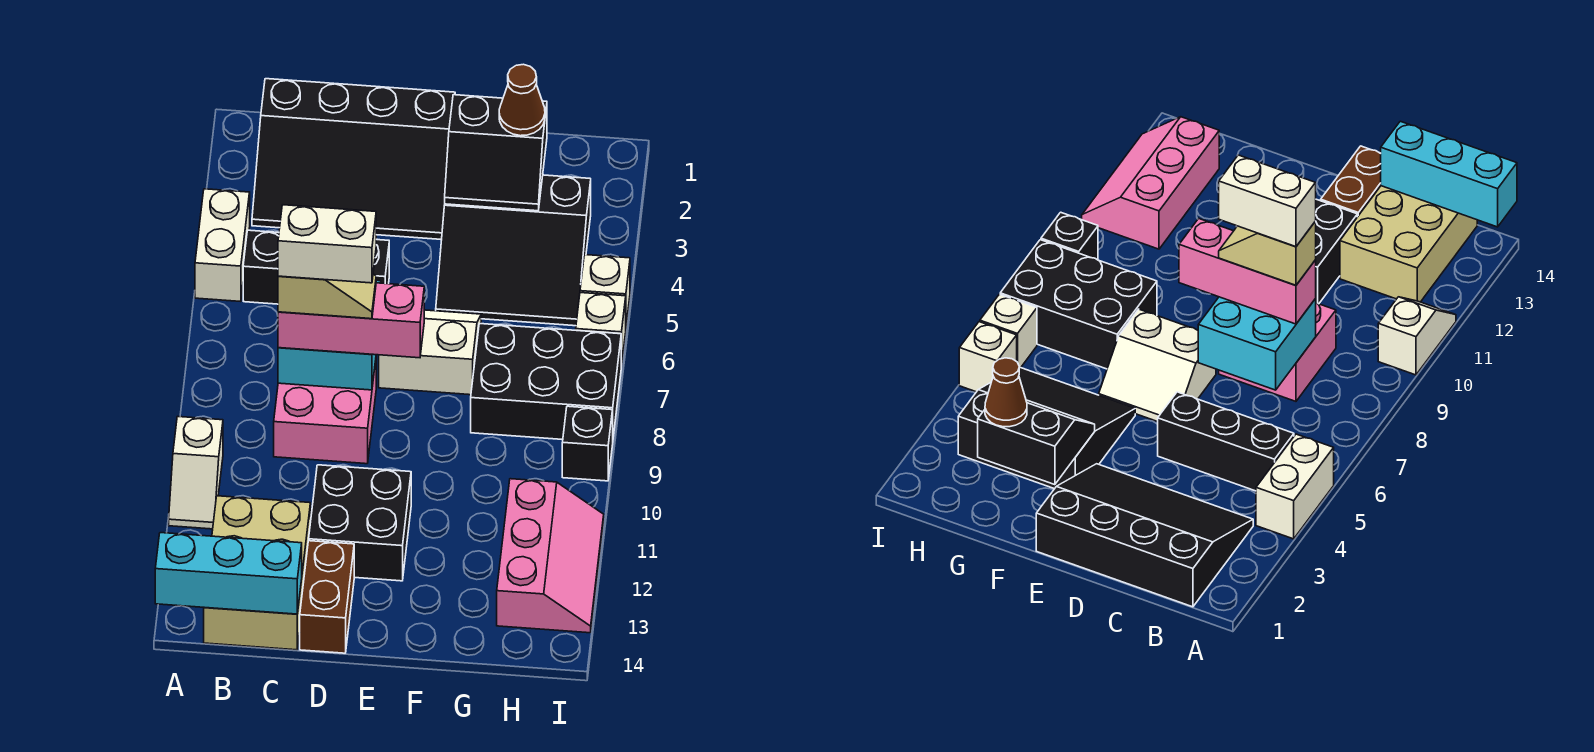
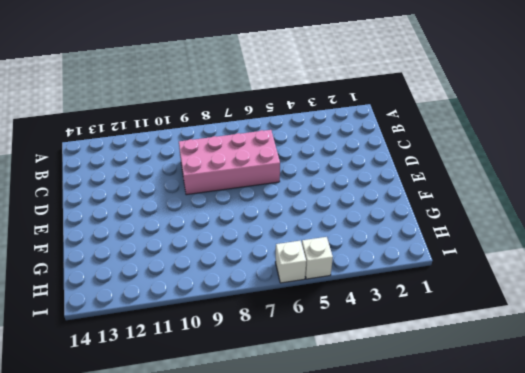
pink brick C6:D9 level 1 -> pink brick C8:D9 level 1
none -> white brick A4:A5 level 1
none -> white slope A10:A11 level 1 top 10
none -> black slope B1:E3 level 1 top 1

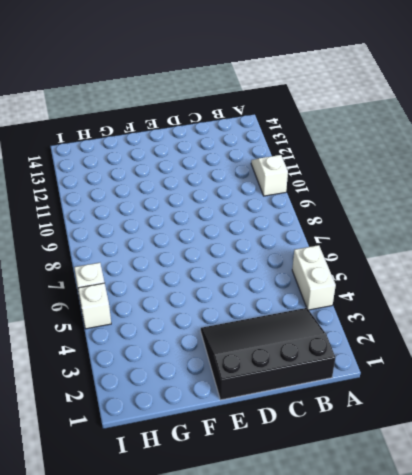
none -> black brick B5:D5 level 1
none -> tan brick B12:C14 level 1
none -> pink brick C8:D9 level 1

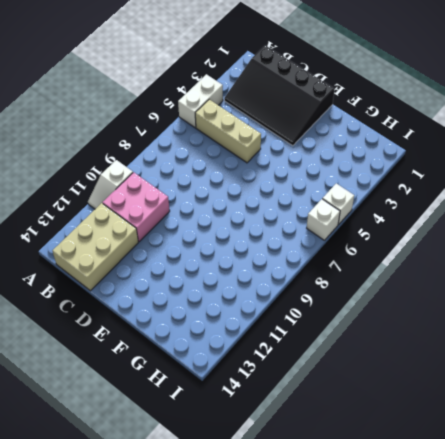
tan brick B5:D5 level 1 -> black brick B5:D5 level 1
pink brick B10:C11 level 1 -> pink brick C8:D9 level 1
none -> black brick D11:E12 level 1
none -> brown brick D13:D14 level 1
none -> white slope E6:F7 level 1 top 7

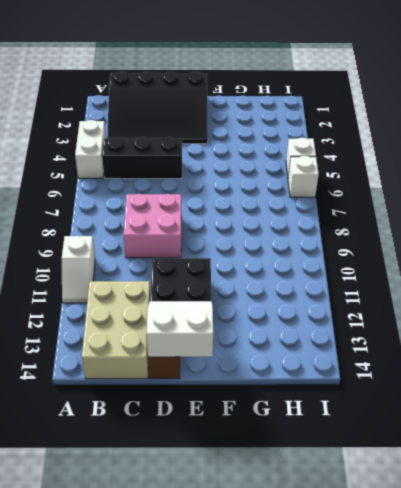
white slope D13:E14 level 2 top 14 -> white slope E6:F7 level 1 top 7
none -> black slope F3:H5 level 1 top 3
none -> black brick G7:I8 level 1
none -> pink slope H11:I13 level 1 top H

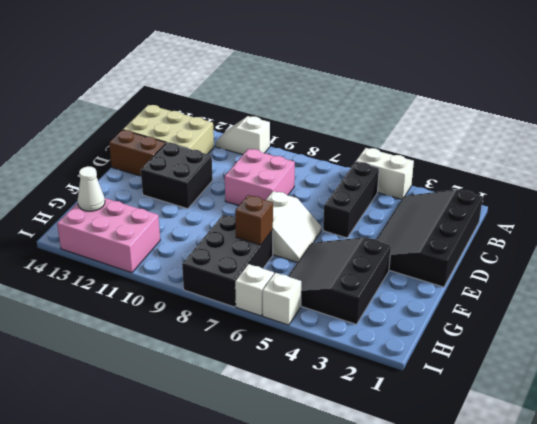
brown brick G7 level 2 -> none
pink brick H11:I13 level 1 -> pink slope H11:I13 level 1 top H
white cone H13 level 2 -> none
none -> black brick I9 level 1
none -> cyan brick A14:C14 level 2
none -> cyan brick C7:D8 level 2

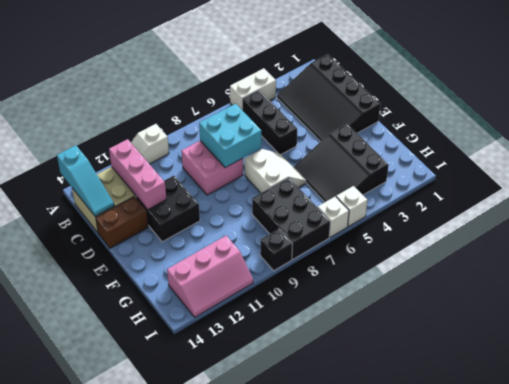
cyan slope A14:C14 level 2 top A -> cyan brick A14:C14 level 2
pink brick B12:D12 level 2 -> pink brick C8:E8 level 3
none -> black slope F2:G3 level 2 top 2
none -> brown cone G2 level 3
none -> tan slope C8:D8 level 4 top C

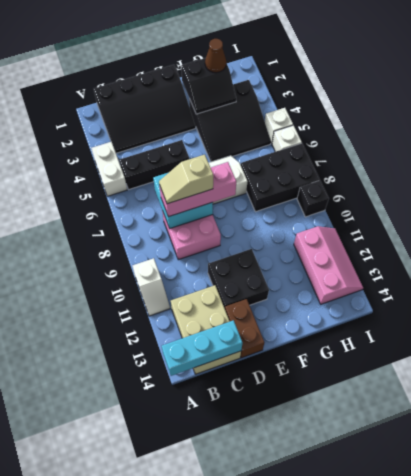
tan slope C8:D8 level 4 top D -> tan slope C8:D8 level 4 top C
none -> white brick C8:D8 level 5

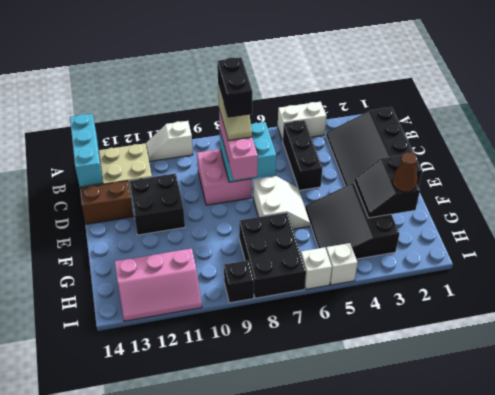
black brick C8:D8 level 5 -> white brick C8:D8 level 5

